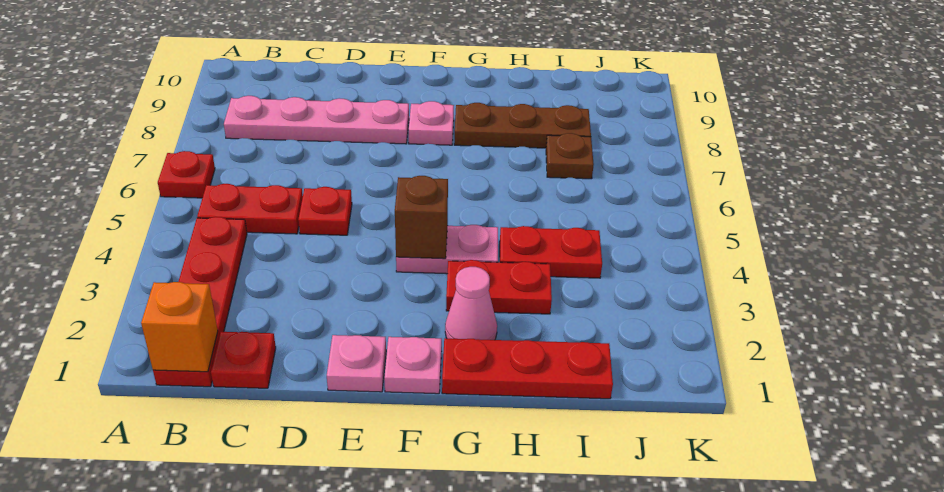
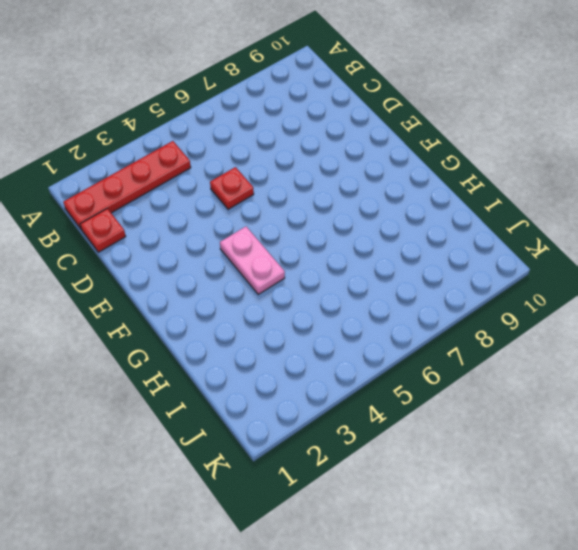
none -> red plate A6 level 1
none -> red plate B5:C5 level 1
none -> pink plate B8:E8 level 1

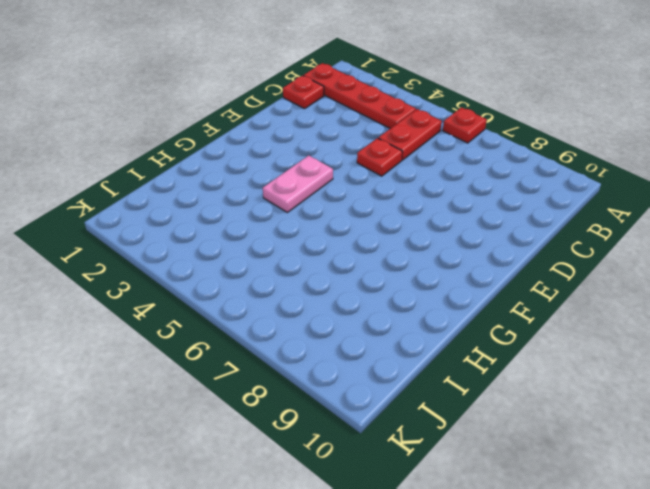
none -> pink plate B8:E8 level 1
none -> pink plate E1 level 1
none -> pink plate F1 level 1

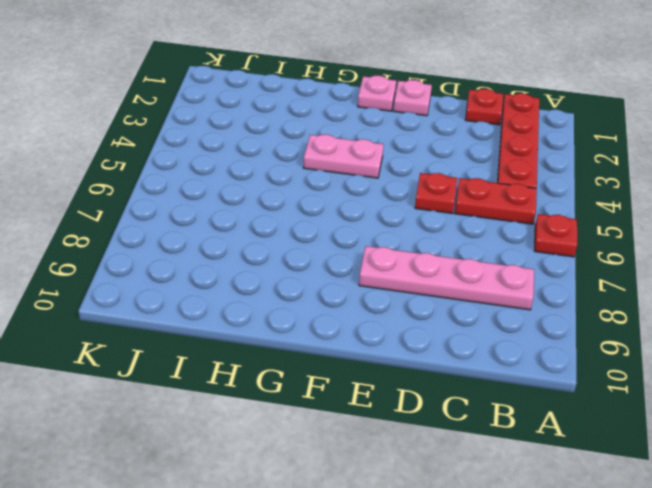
none -> pink plate F8 level 1
none -> red plate G1:I1 level 1
none -> pink cone G2 level 1

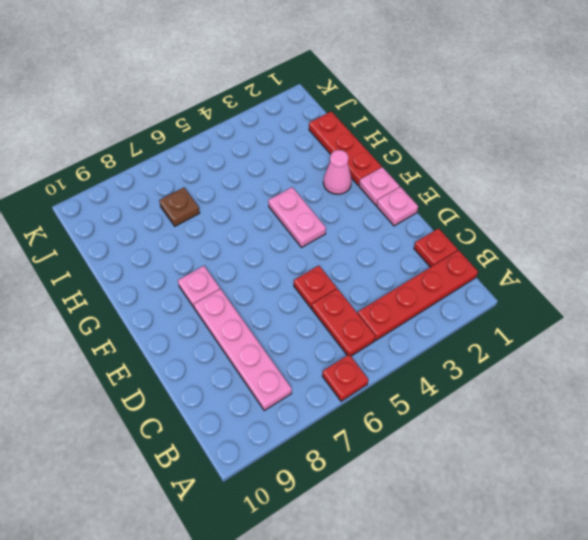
none -> red plate G3:H3 level 1
none -> brown plate G8:I8 level 1
none -> red plate H4:I4 level 1

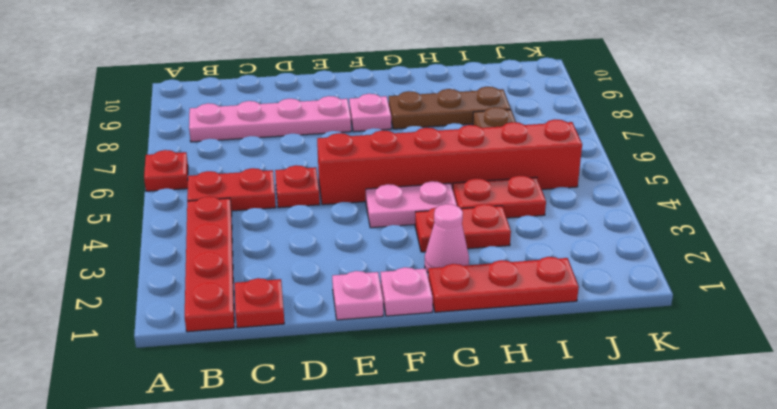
red brick E5:J5 level 1 -> none
none -> orange brick B1 level 2
none -> brown brick F4 level 2

